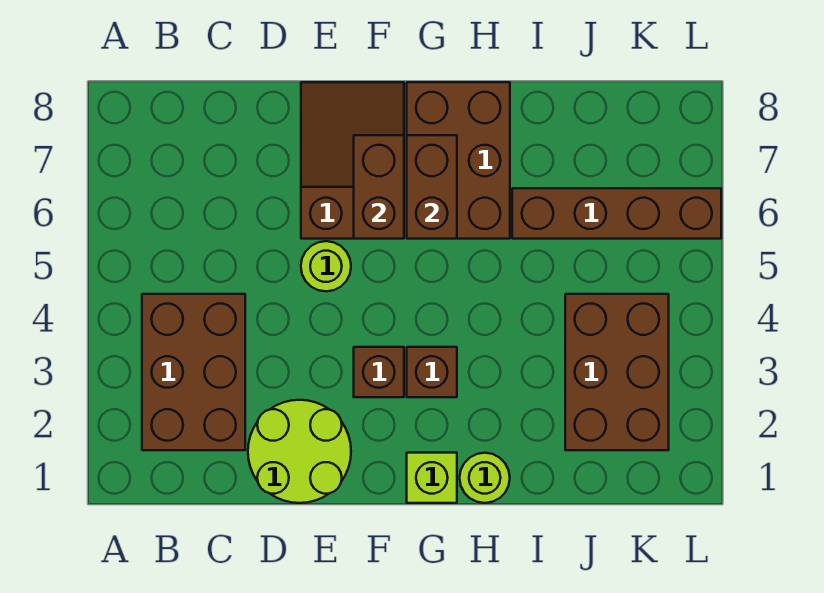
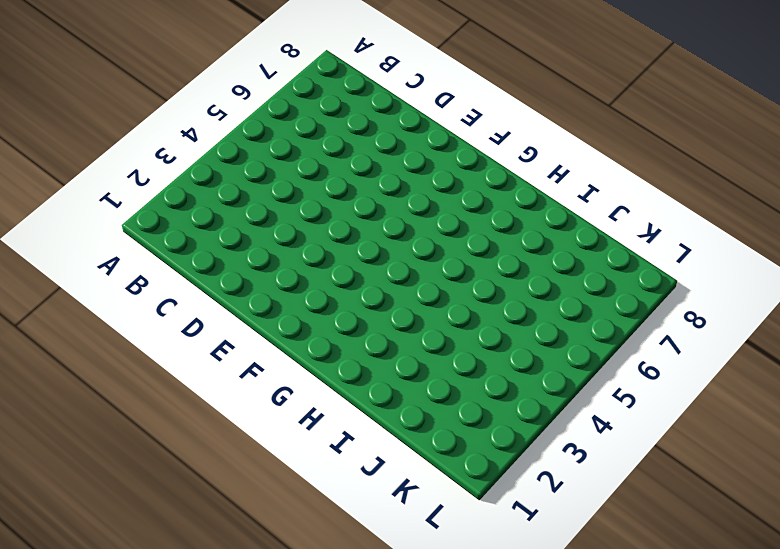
none -> brown brick B2:C4 level 1
none -> lime round brick D1:E2 level 1
none -> lime round brick E5 level 1

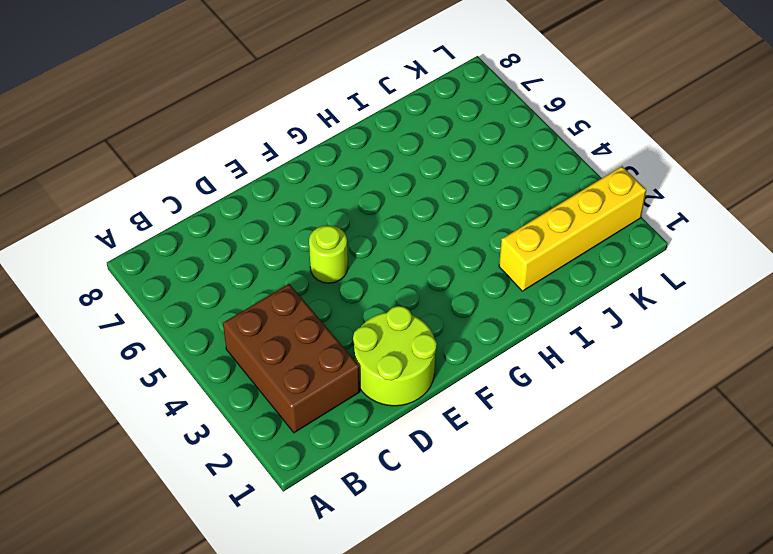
yellow brick I2:L2 level 1 -> brown brick J2:K4 level 1
none -> brown slope E6:F8 level 1 top 6
none -> brown brick F3 level 1
none -> lime brick G1 level 1

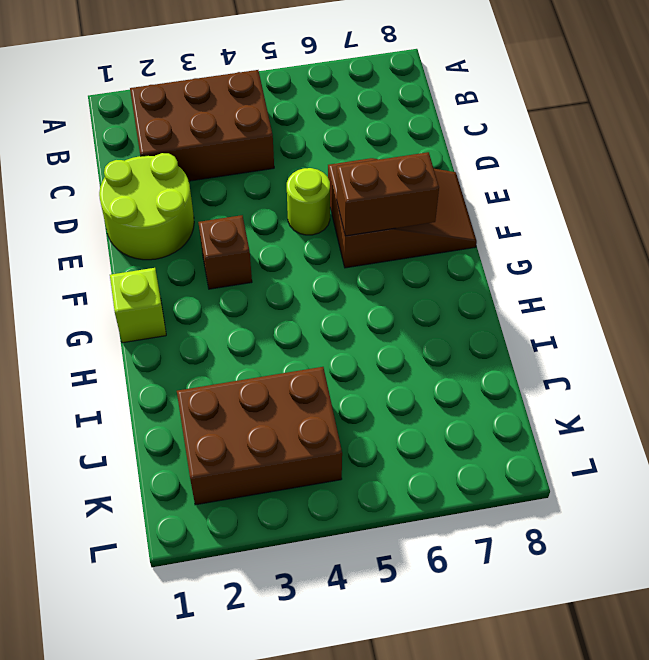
none -> brown brick G3 level 1
none -> brown brick G6:H8 level 1
none -> lime round brick H1 level 1

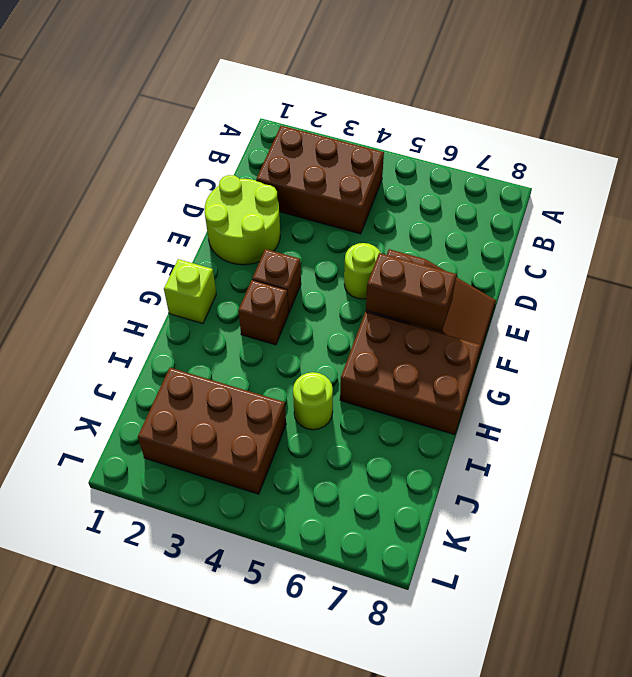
lime round brick I5 level 1 -> lime round brick H1 level 1
none -> brown brick I6:L6 level 1
none -> brown brick G6:G7 level 2

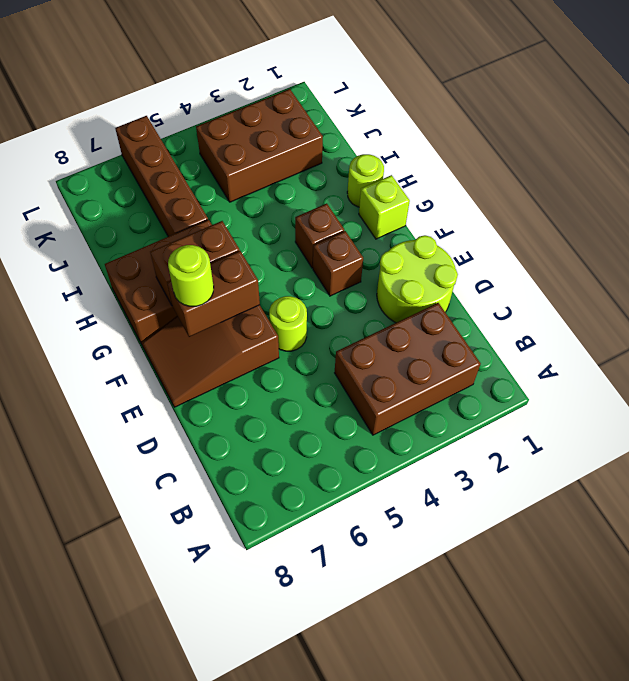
lime round brick F7 level 3 -> none

